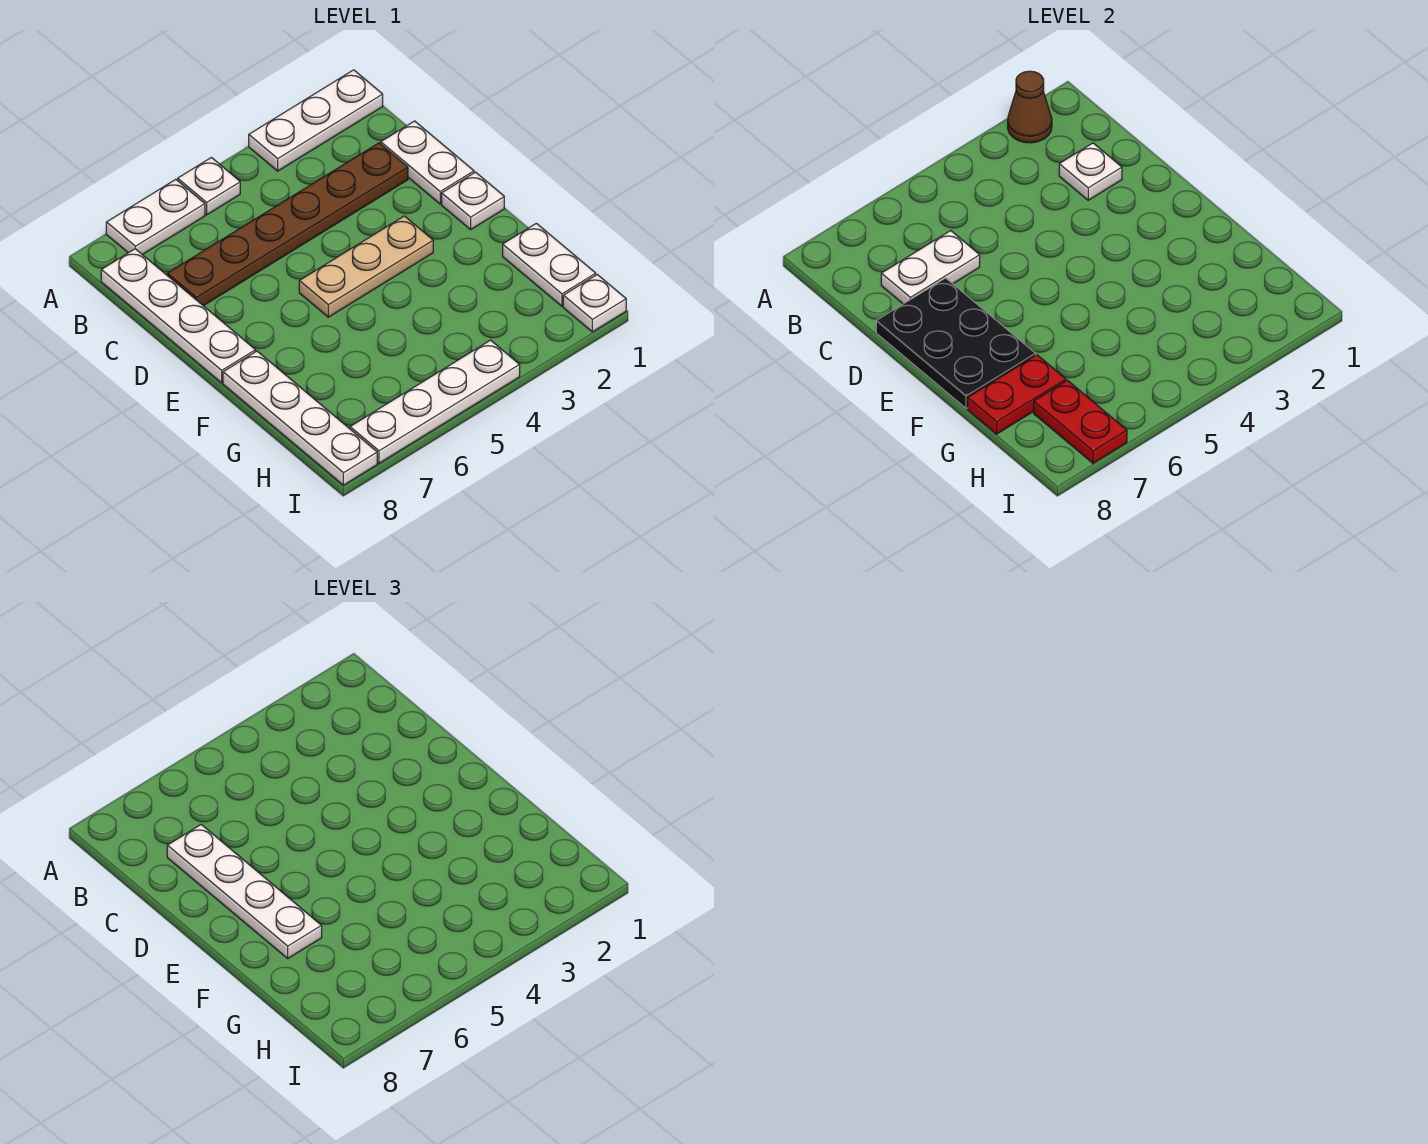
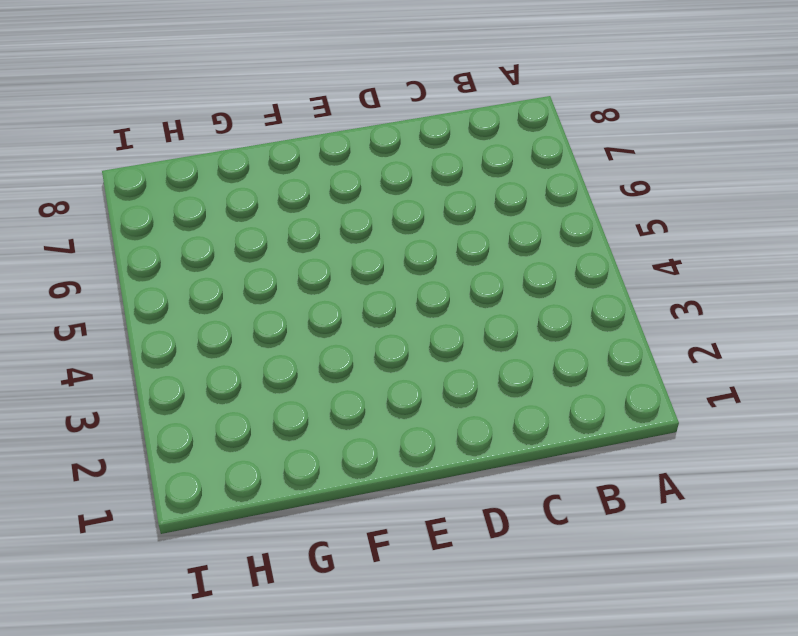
none -> white plate A1:A3 level 1
none -> white plate A5 level 1
none -> white plate A6:A7 level 1

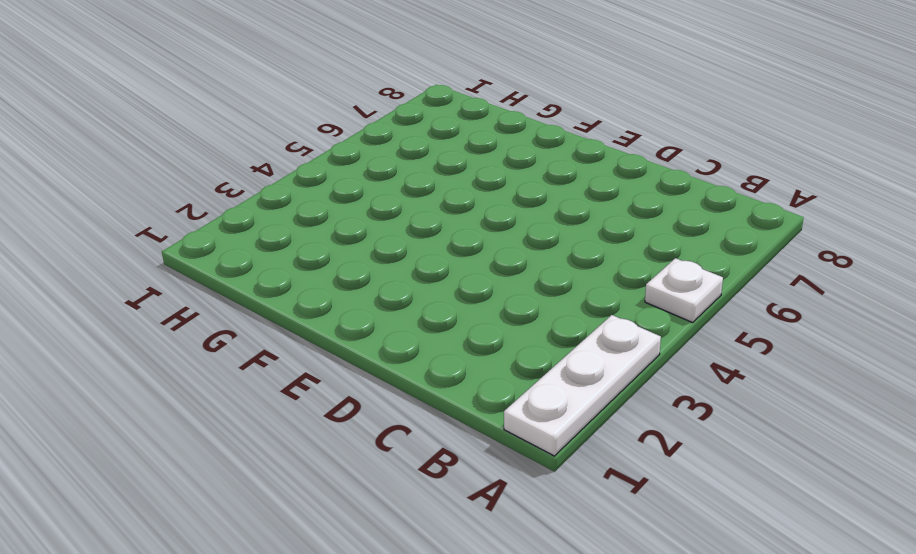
none -> white plate A6:A7 level 1
none -> white plate B8:E8 level 1
none -> white plate C1:D1 level 1

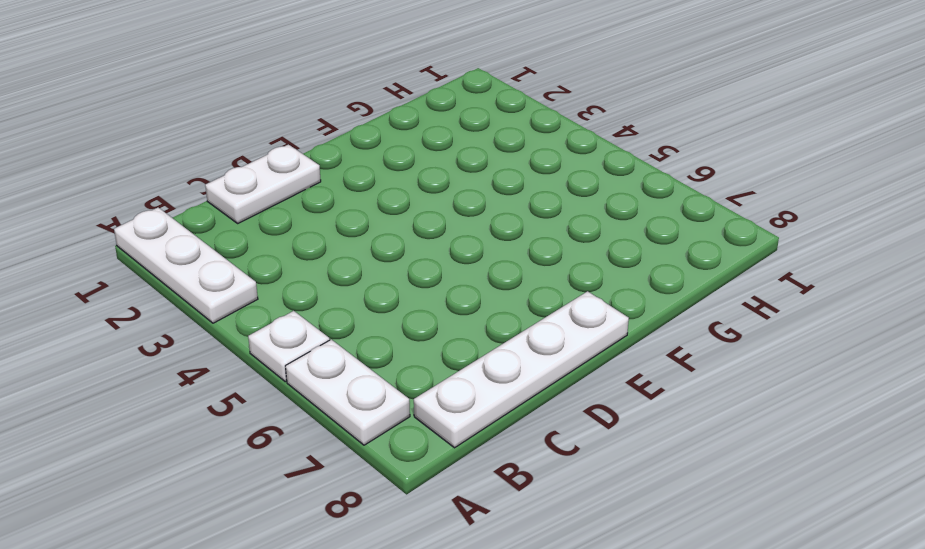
none -> brown plate C2:C7 level 1
none -> white plate E1 level 1
none -> tan plate E3:E5 level 1

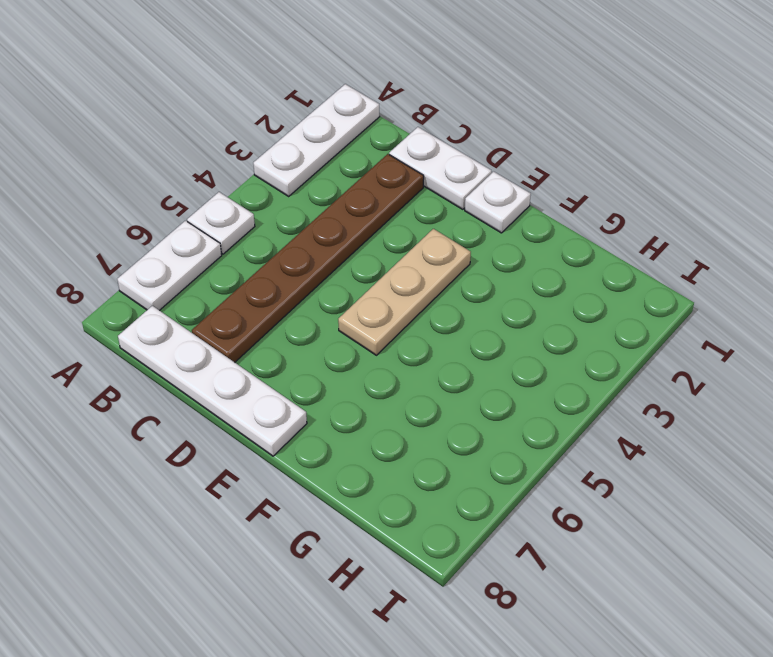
none -> white plate F8:I8 level 1
none -> white plate G1:H1 level 1
none -> white plate I1 level 1

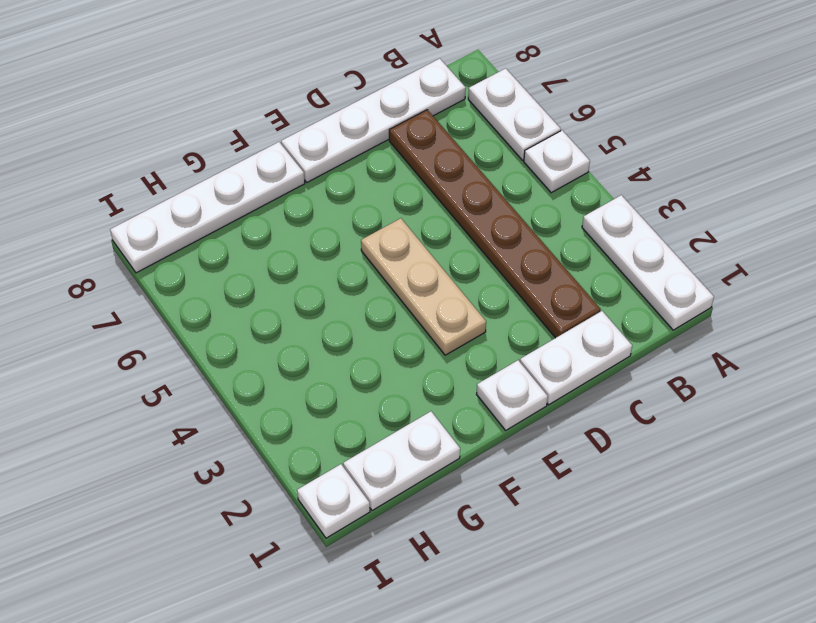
none -> white plate I4:I7 level 1
none -> brown cone A2 level 2
none -> white plate C2 level 2

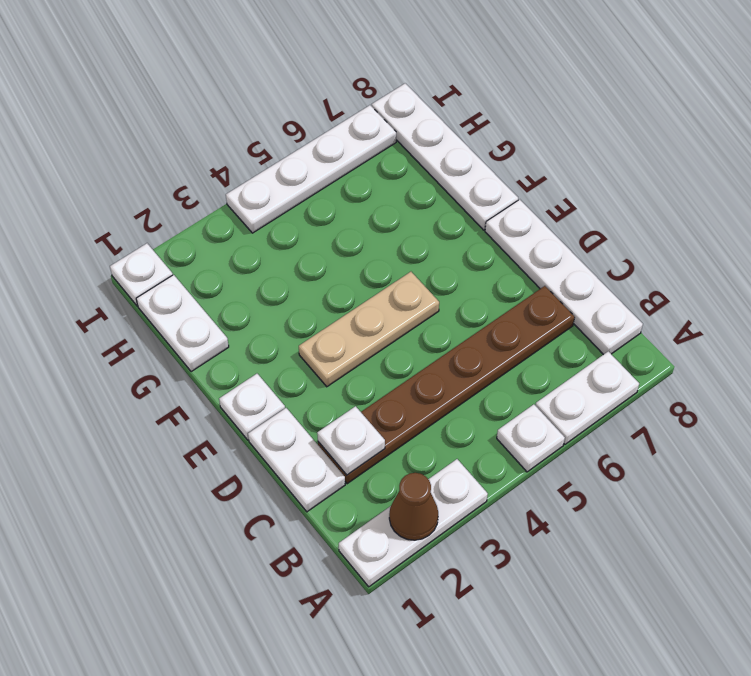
none -> white plate C6:C7 level 2
none -> black plate D7:F8 level 2
none -> red plate G7:G8 level 2

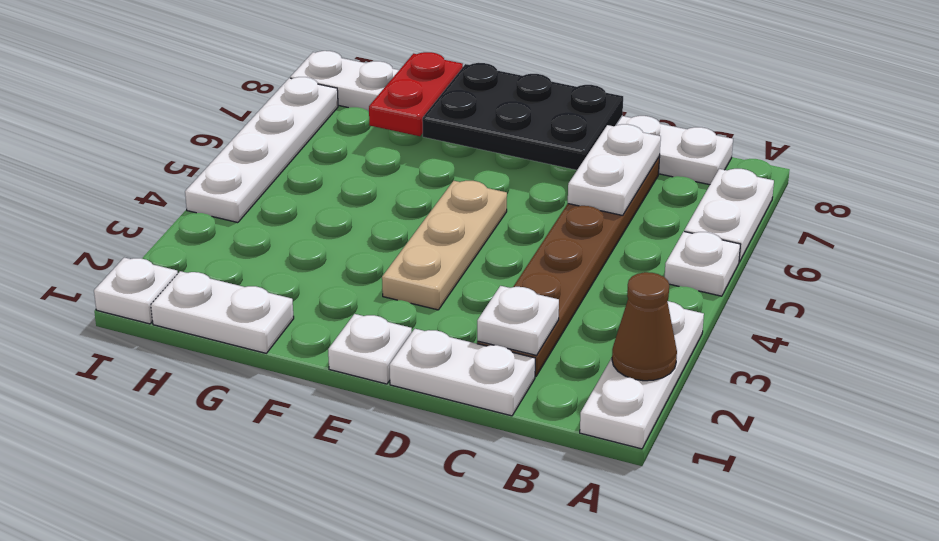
none -> red plate H7:I7 level 2
none -> white plate C7:F7 level 3

